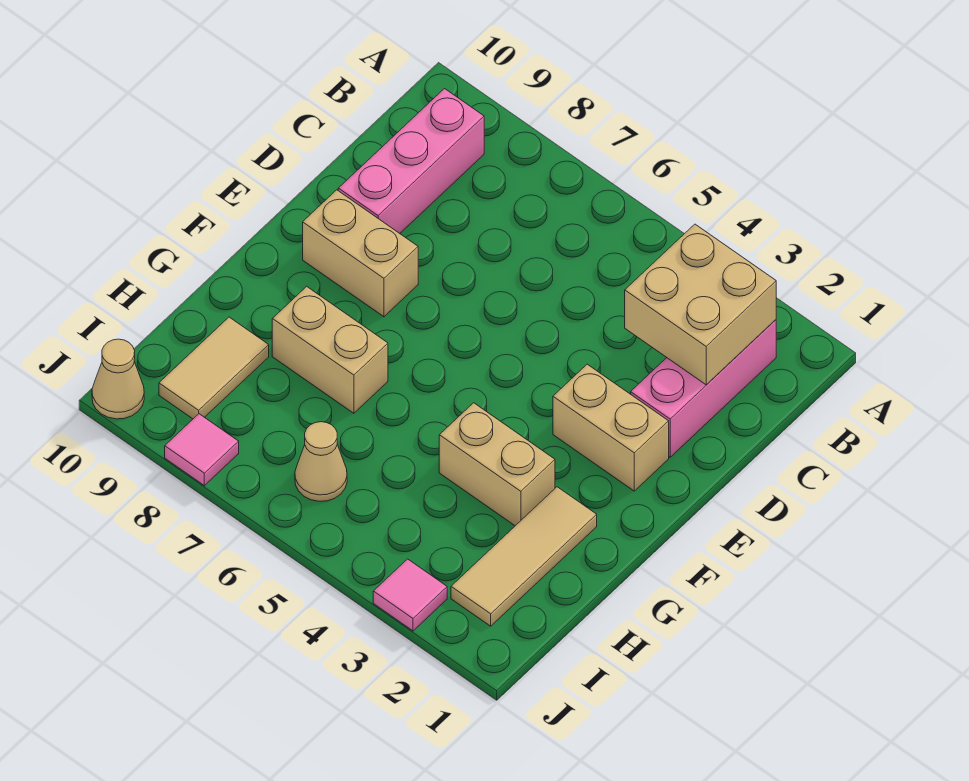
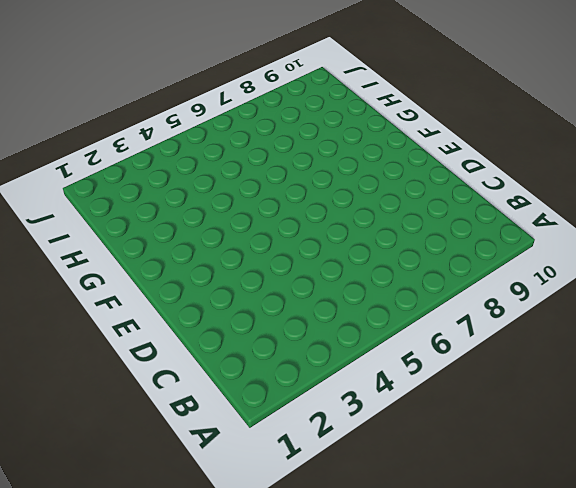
none -> pink brick B2:D2 level 1
none -> pink brick B9:D9 level 1
none -> tan brick E2:E3 level 1

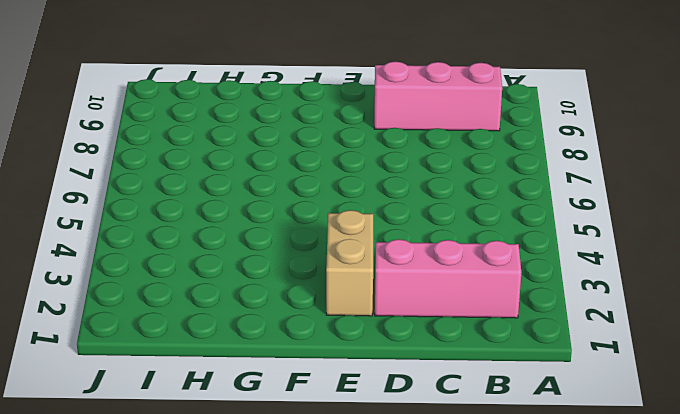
none -> tan brick E8:E9 level 1
none -> tan tile G2:I2 level 1
none -> tan brick G3:G4 level 1

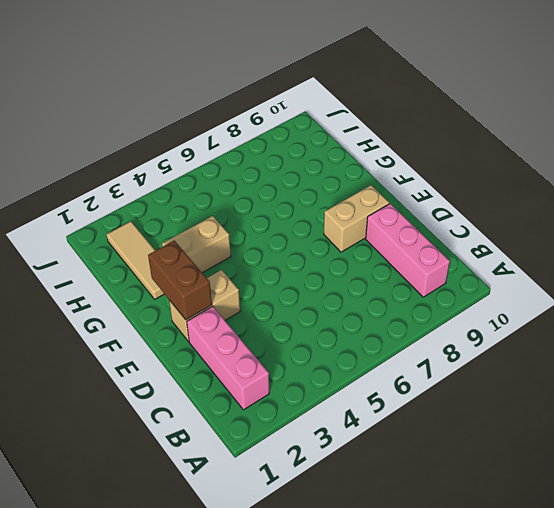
brown brick E2:F2 level 2 -> none
none -> tan brick G7:G8 level 1
none -> tan tile H9:I9 level 1
none -> tan cone I6 level 1

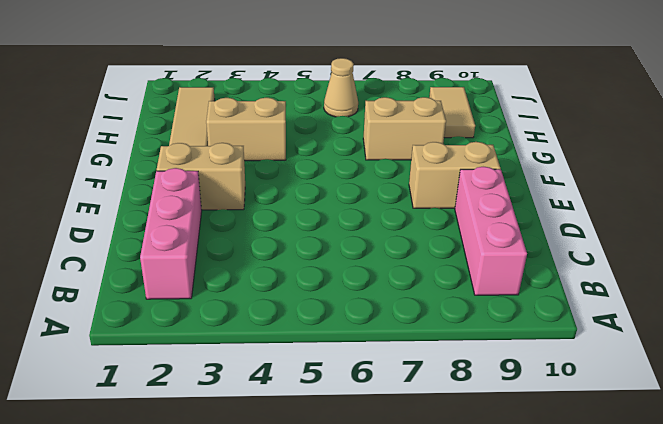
none -> pink tile J3 level 1
none -> pink tile J8 level 1
none -> tan cone J10 level 1

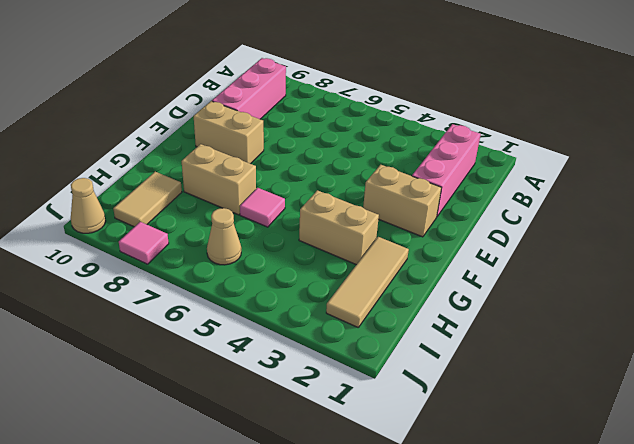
pink tile G6 level 1 -> pink tile J3 level 1
none -> tan brick B2:C3 level 2

